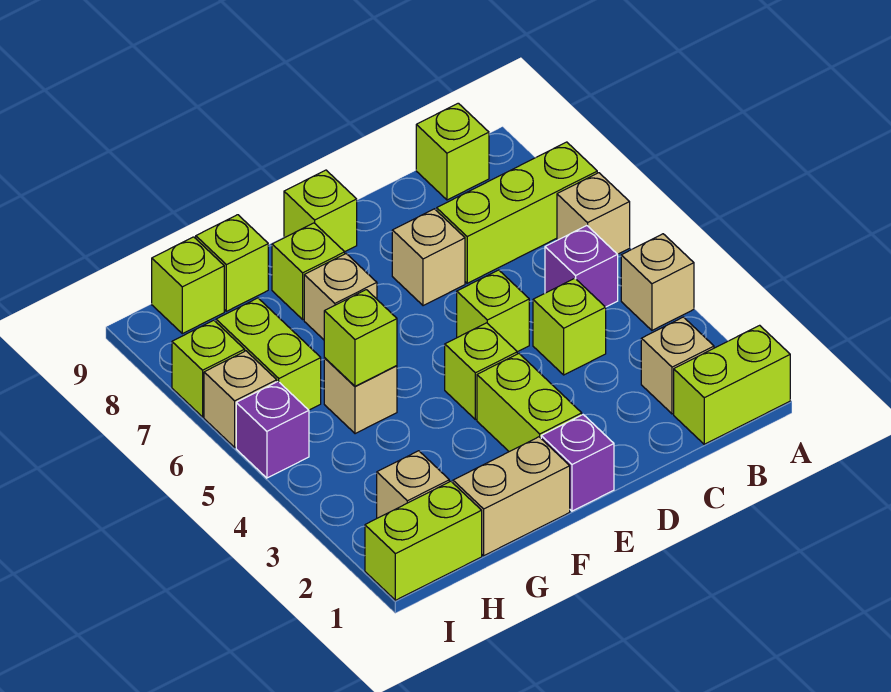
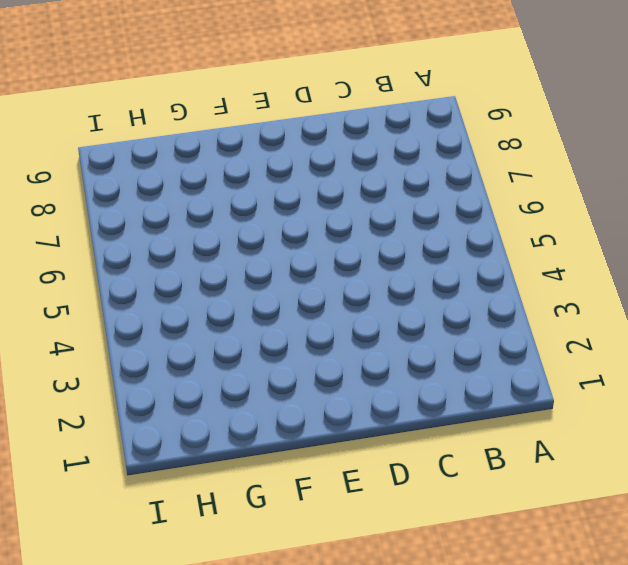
none -> lime brick A1:B1 level 1
none -> tan brick A4 level 1
none -> tan brick A6 level 1

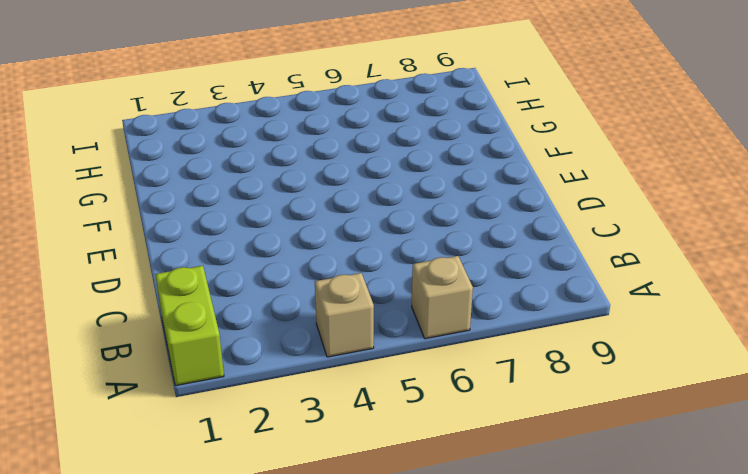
none -> lime brick A7:C7 level 1
none -> tan brick B2 level 1
none -> purple brick B5 level 1

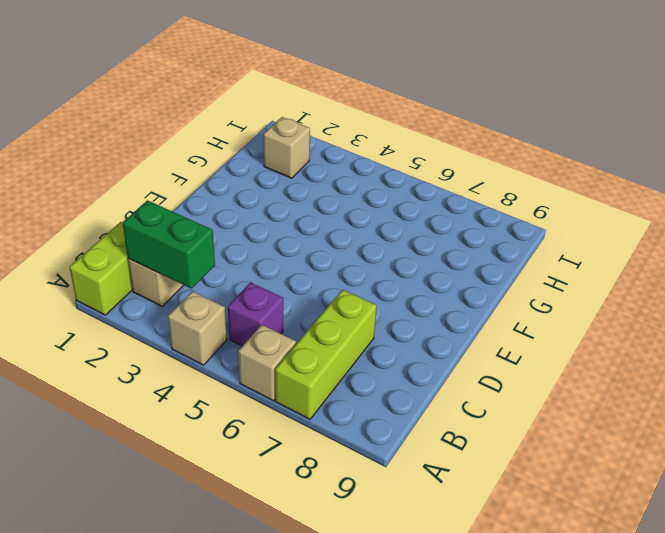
green brick B2:B3 level 2 -> none
none -> lime brick B9 level 1
none -> lime brick C4 level 1
none -> lime brick D5 level 1

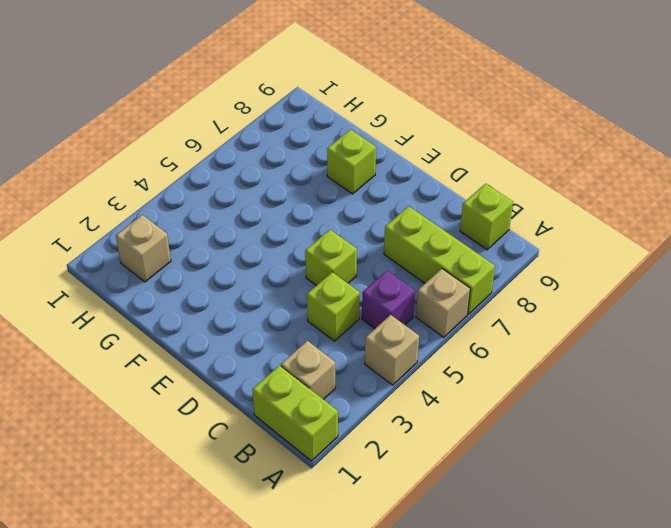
none -> tan brick D7 level 1
none -> purple brick E1 level 1
none -> lime brick E2:E3 level 1

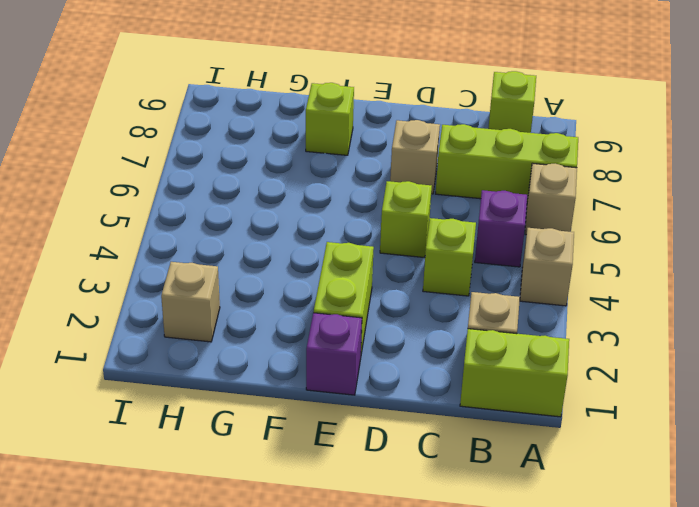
none -> lime brick E4 level 1
none -> lime brick E9 level 1
none -> tan brick F1:G1 level 1

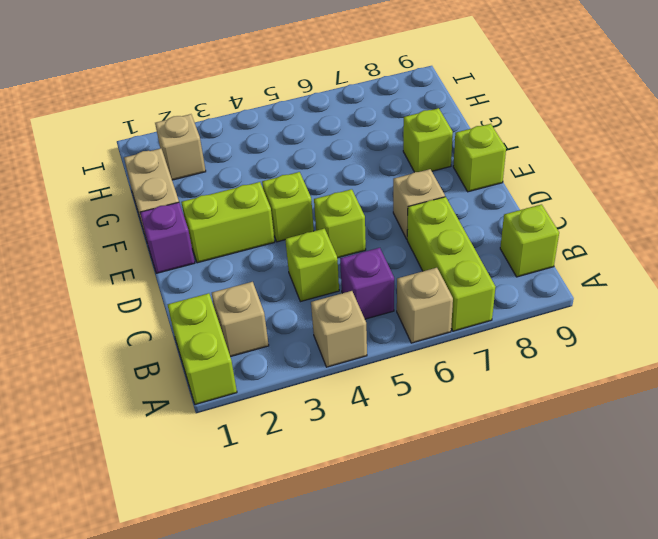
none -> tan brick F7 level 1
none -> tan brick G5 level 1
none -> lime brick G9 level 1

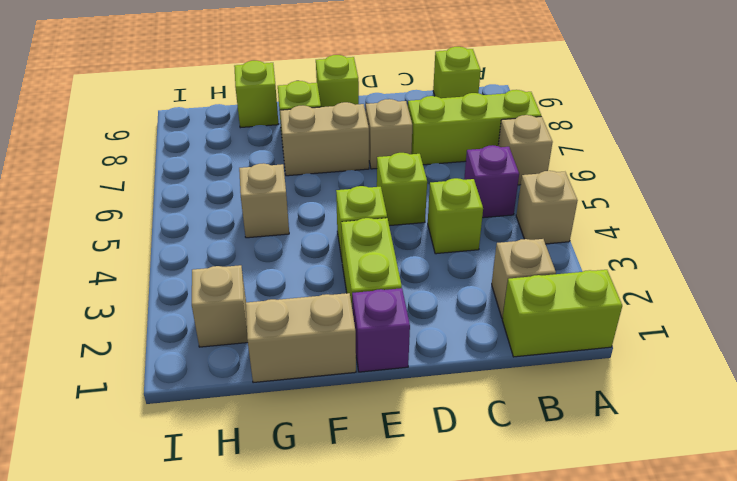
tan brick E7:F7 level 1 -> tan brick F7 level 1
none -> lime brick H1:I1 level 1
none -> lime brick H6:H7 level 1
none -> lime brick H9 level 1

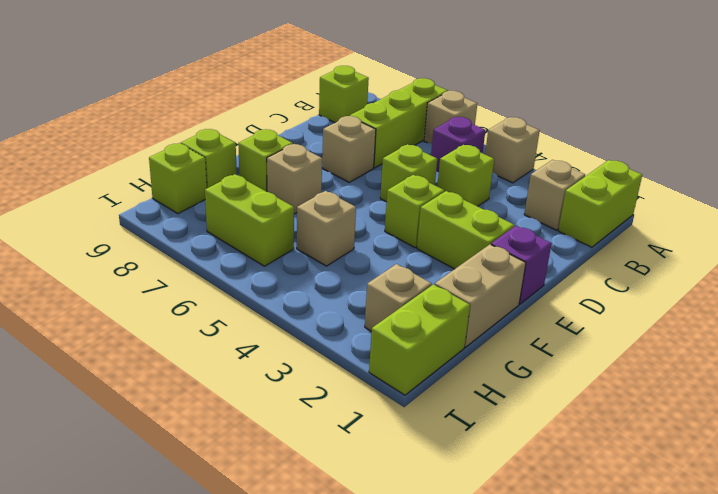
none -> lime brick E9 level 1
none -> purple brick I5 level 1
none -> tan brick I6 level 1

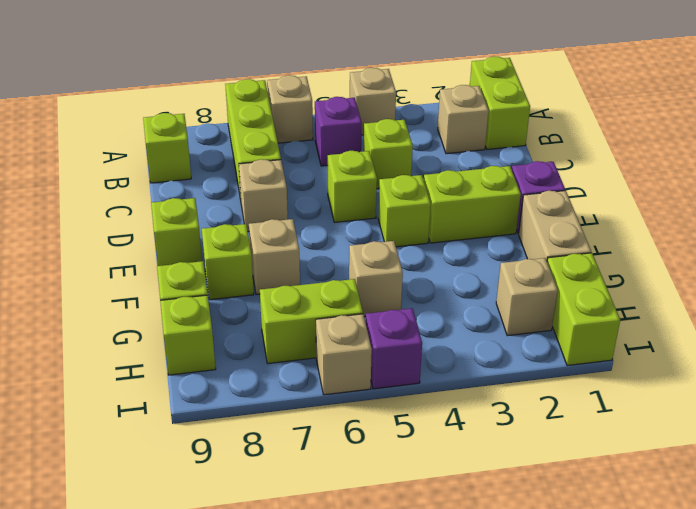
none -> lime brick I7 level 1
none -> lime brick G5 level 2

